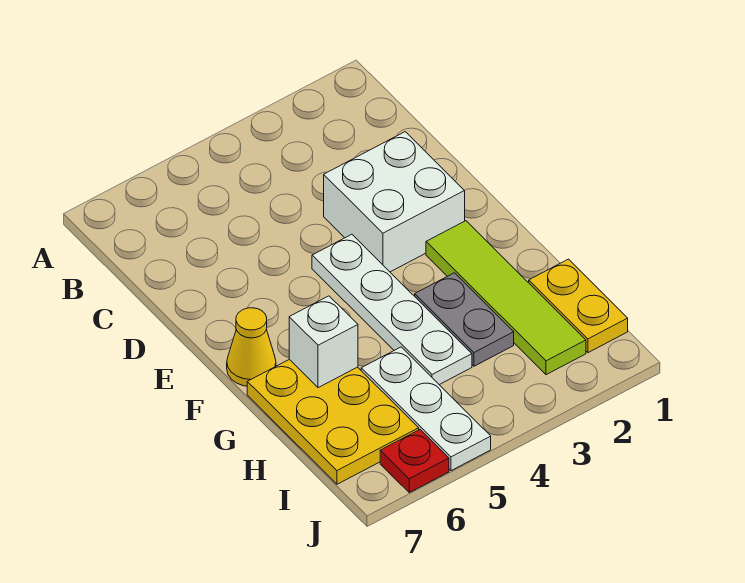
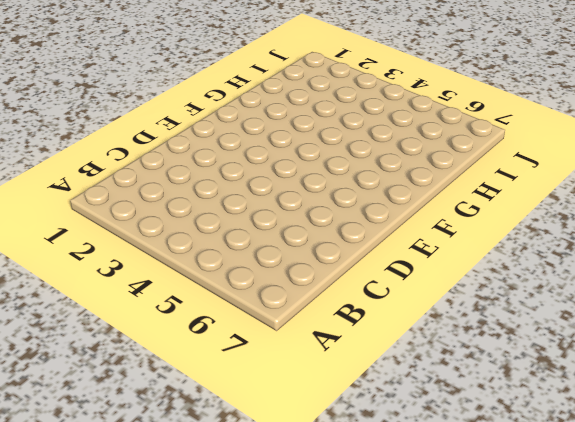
none -> white brick D2:E3 level 1
none -> white plate E4:H4 level 1

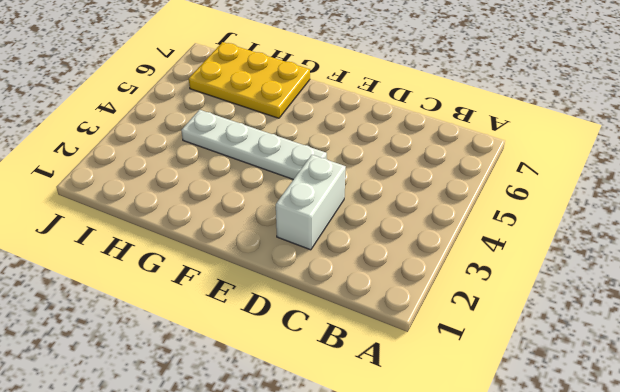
white brick D2:D3 level 1 -> white brick D2:E3 level 1
none -> lime tile F2:I2 level 1
none -> yellow cone F7 level 1

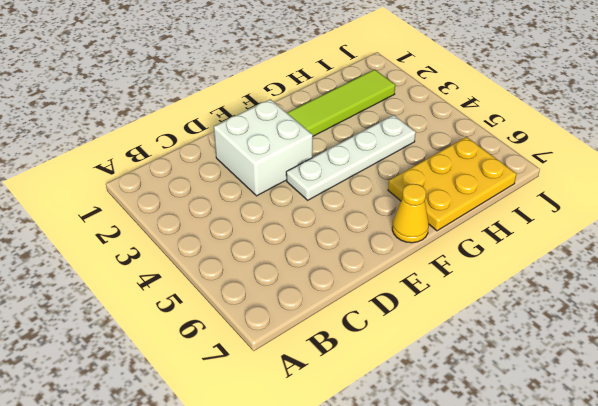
none -> grey plate G3:H3 level 1
none -> yellow plate H1:I1 level 1

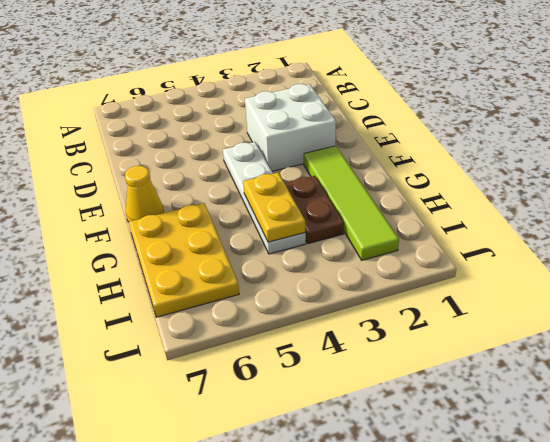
brown plate G3:H3 level 1 -> grey plate G3:H3 level 1
yellow plate G4:H4 level 2 -> yellow plate H1:I1 level 1
none -> white plate H5:J5 level 1
none -> red plate J6 level 1

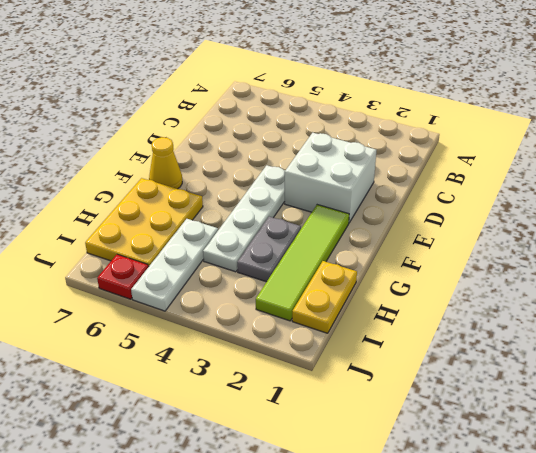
none -> white brick G6 level 2

